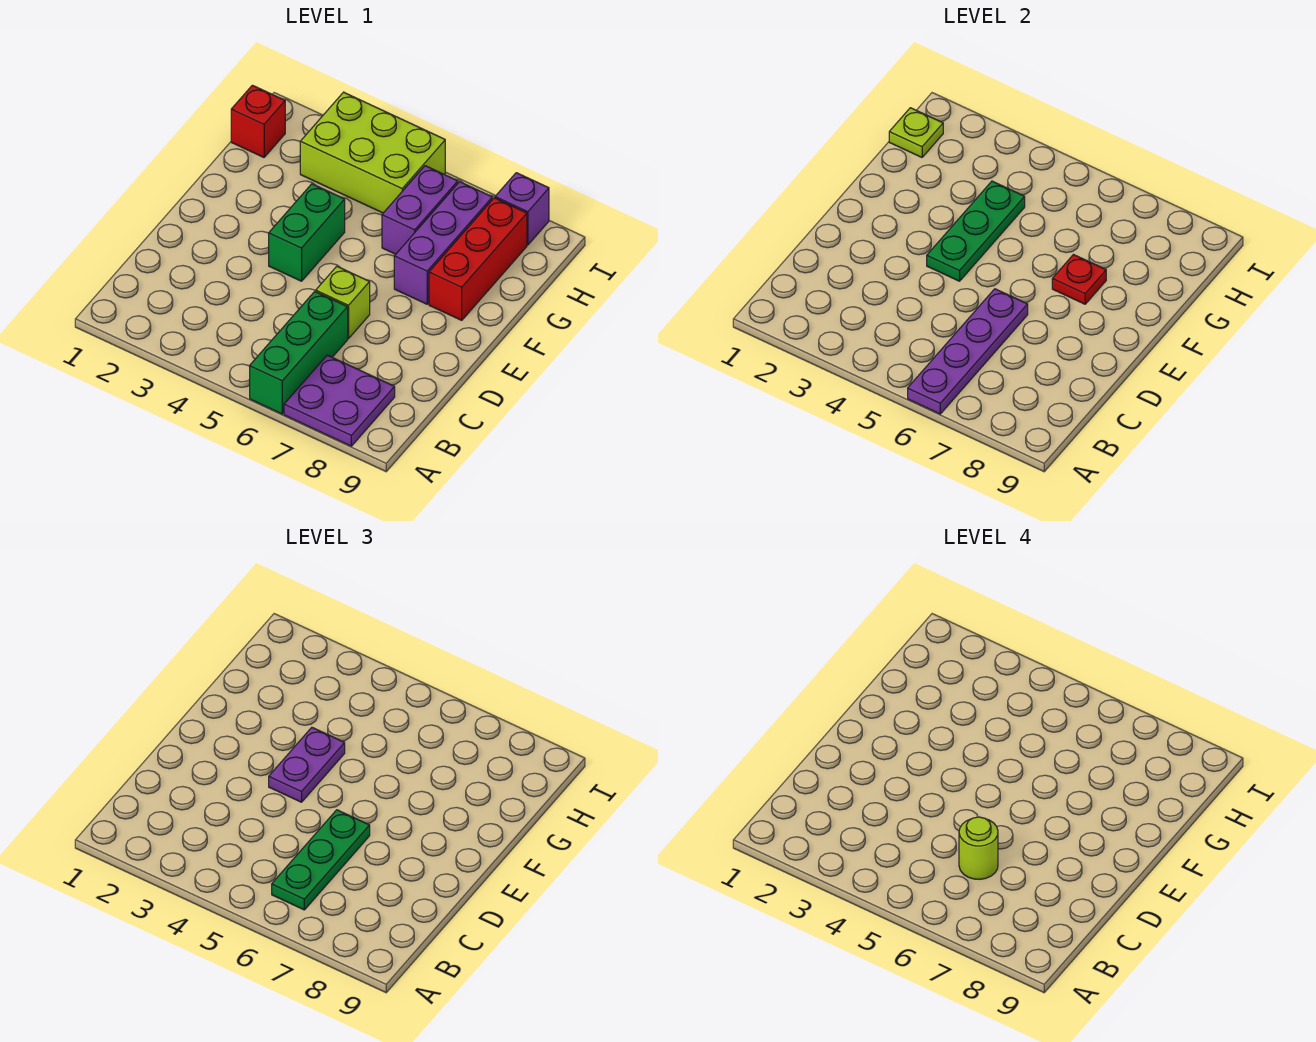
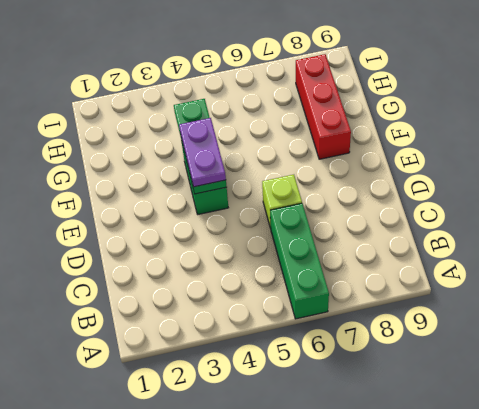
none -> purple plate A7:B8 level 1
none -> purple brick F7:H7 level 1
none -> purple brick G6:H6 level 1

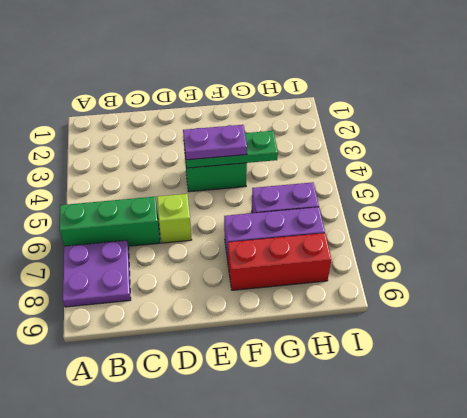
none -> red brick H1 level 1
none -> lime brick H3:I5 level 1
none -> purple brick I8 level 1

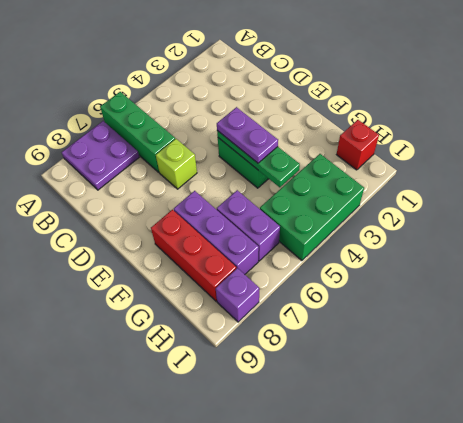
green brick H3:I5 level 1 -> lime brick H3:I5 level 1
none -> purple plate A6:D6 level 2
none -> red plate F7 level 2
none -> lime plate H1 level 2

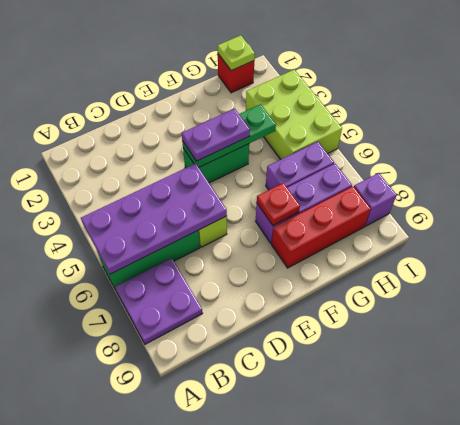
purple plate A5:D6 level 2 -> purple plate A6:D6 level 2
none -> green plate B6:D6 level 3
none -> lime round brick C6 level 4

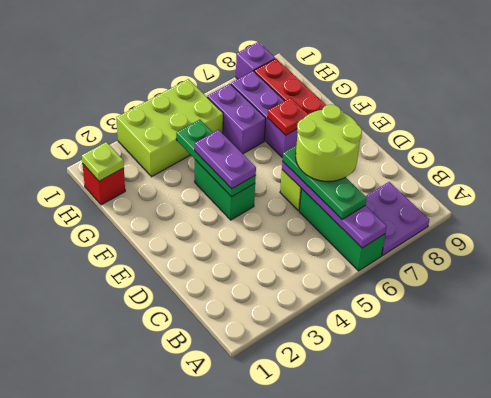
lime round brick C6:D7 level 4 -> lime round brick C6 level 4

